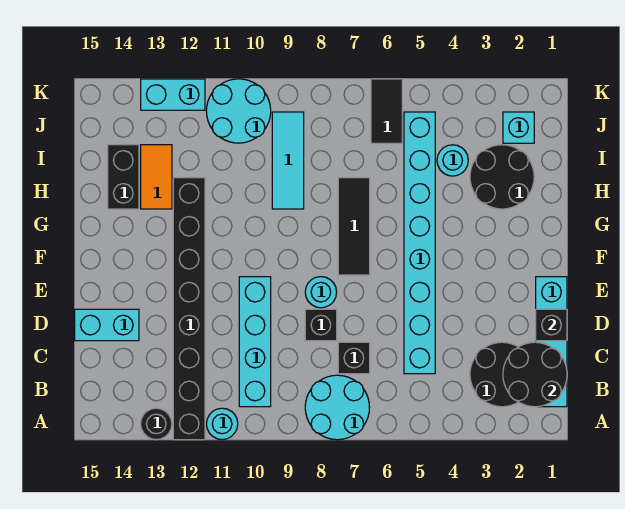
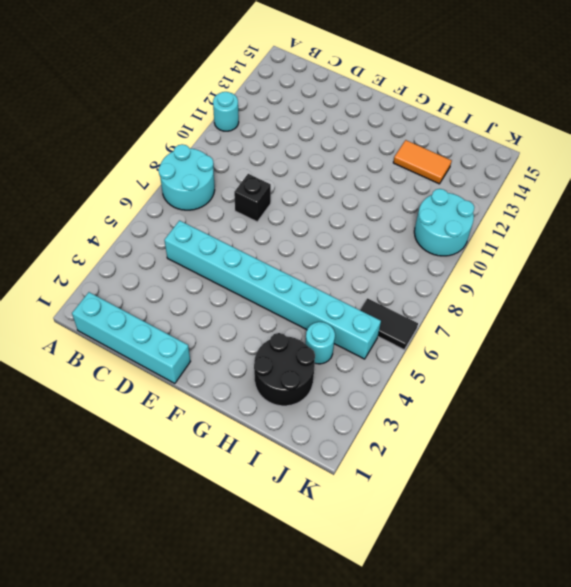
none -> black brick A12:H12 level 1
none -> black round brick A13 level 1
none -> black round brick B2:C3 level 1

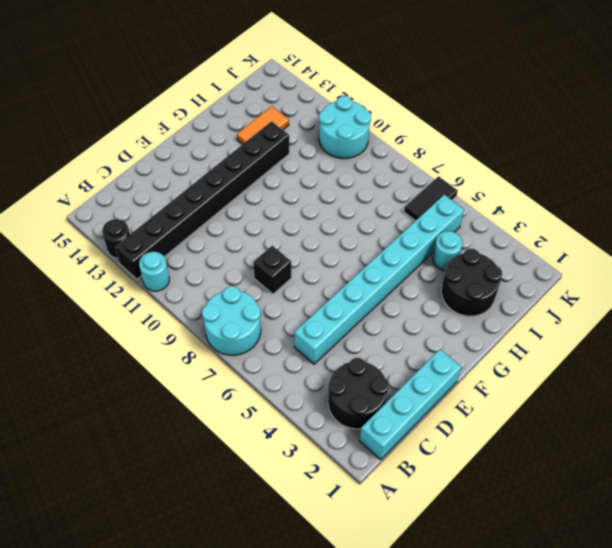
none -> cyan brick B10:E10 level 1
none -> black brick C7 level 1
none -> cyan brick D14:D15 level 1

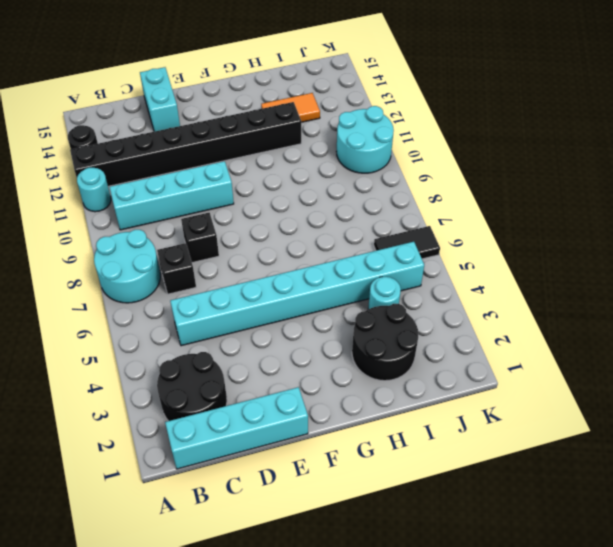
none -> cyan round brick E8 level 1
none -> black tile F7:H7 level 1
none -> cyan tile H9:J9 level 1

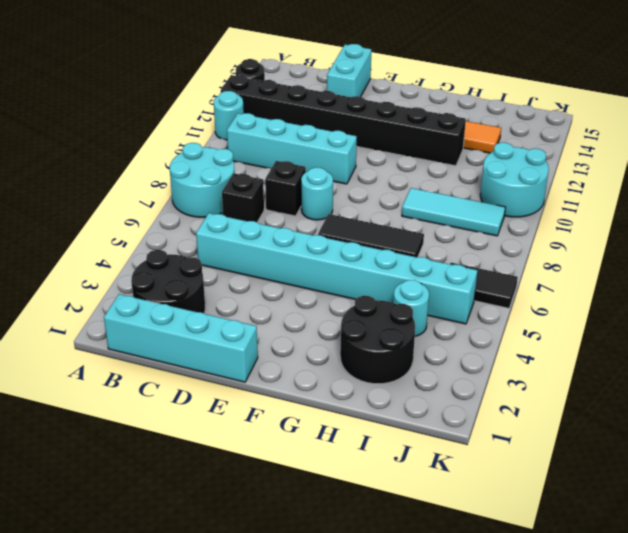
none -> black brick H14:I14 level 1
none -> cyan brick J2 level 1
none -> cyan brick K12:K13 level 1

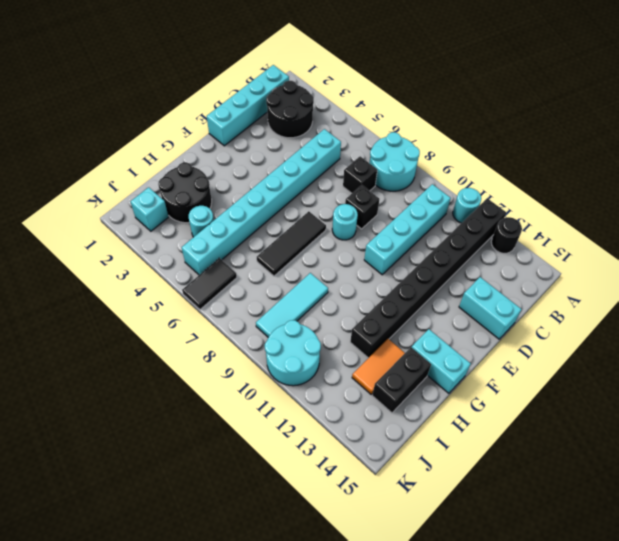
cyan brick G14:G15 level 1 -> cyan brick K12:K13 level 1
none -> black round brick B1:C2 level 2
none -> black brick D1 level 2

